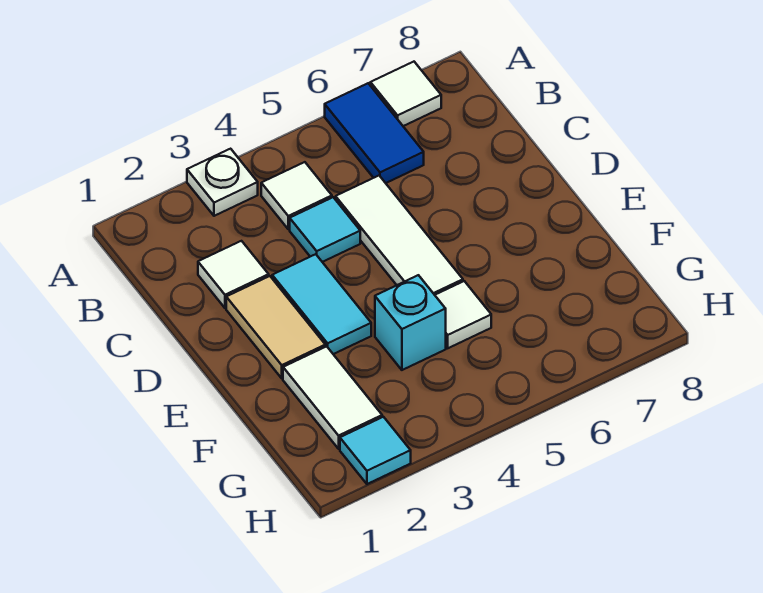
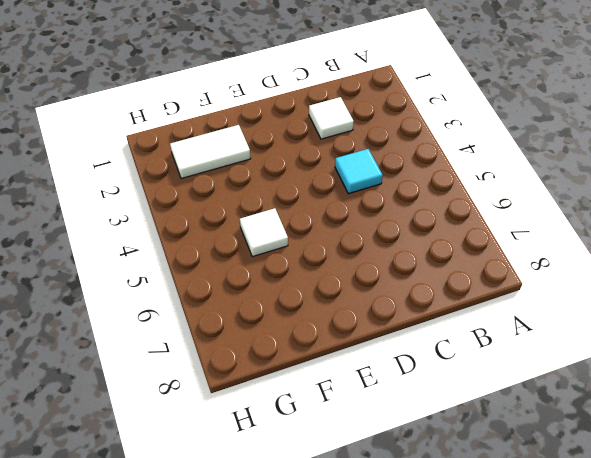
none -> white plate A3 level 1
none -> blue tile A6:B6 level 1
none -> white tile A7 level 1

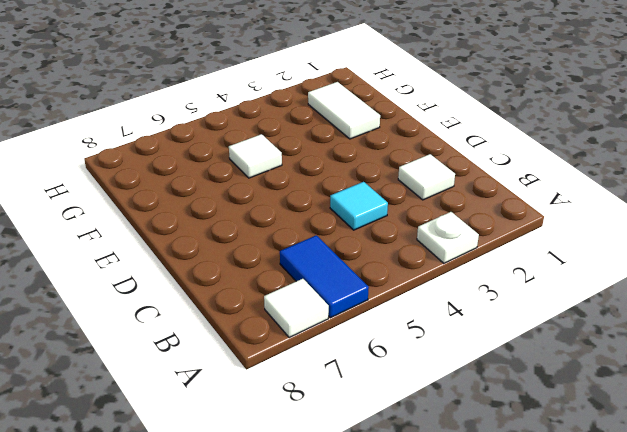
none -> white tile B4 level 1
none -> white tile C5:E5 level 1
none -> tan tile D2:E2 level 1

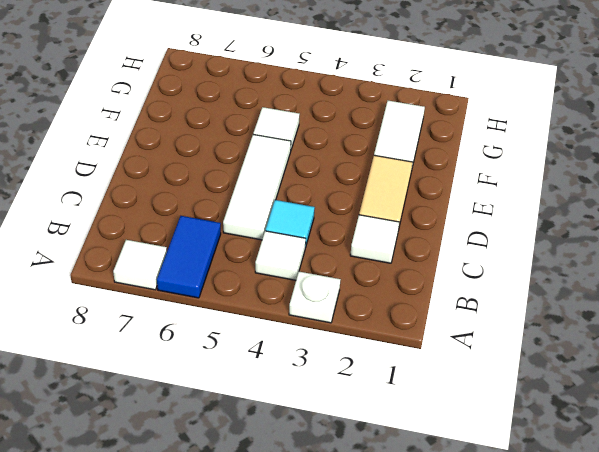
none -> cyan tile D3:E3 level 1
none -> cyan brick F4 level 1
none -> cyan tile H2 level 1

